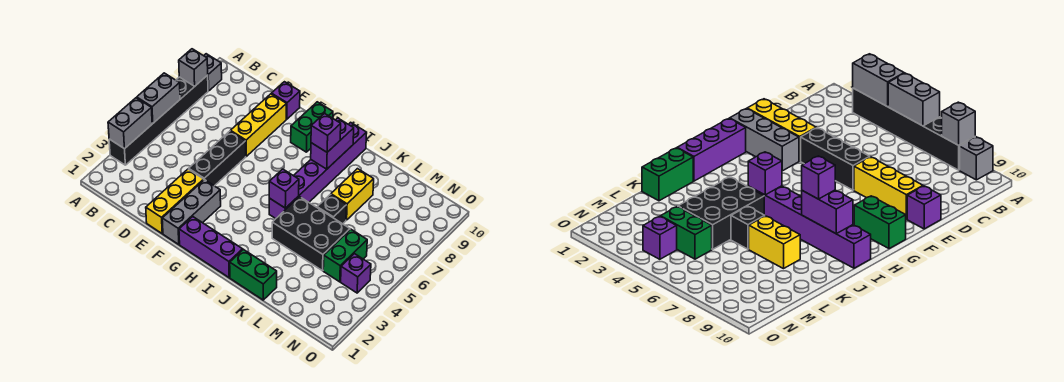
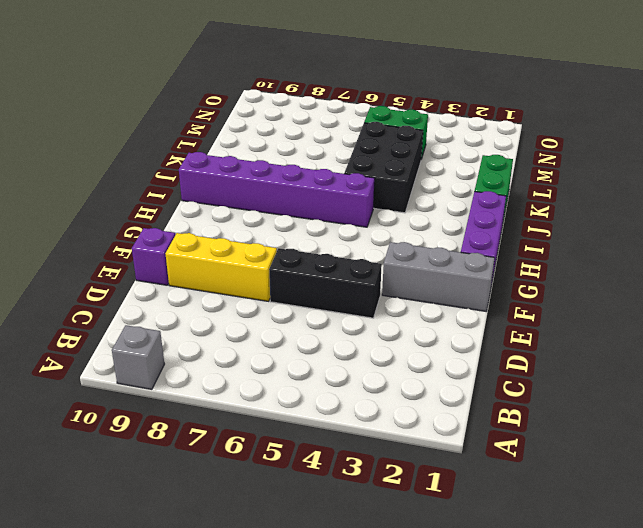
none -> black brick A3:A8 level 1
none -> yellow brick E1:E3 level 1
none -> green brick G9:G10 level 1

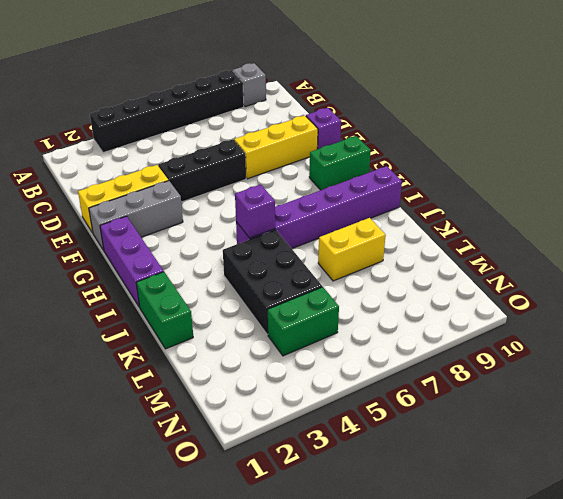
none -> black brick K6 level 1
none -> purple brick N4 level 1
none -> grey brick A3:A4 level 2

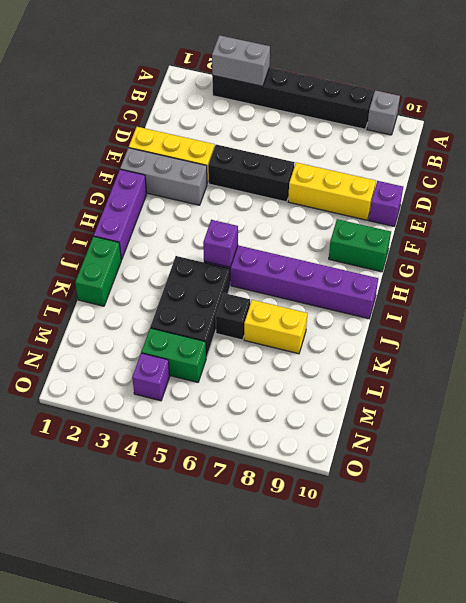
none -> grey brick A5:A6 level 2
none -> grey brick A8 level 2
none -> purple brick I8:I9 level 2

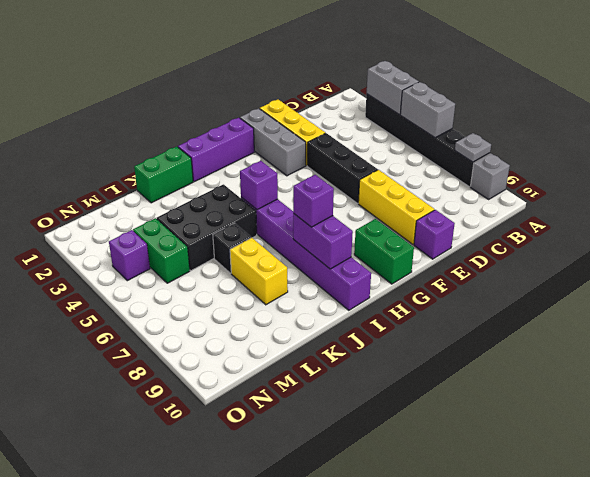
grey plate A8 level 2 -> grey brick A8 level 2

